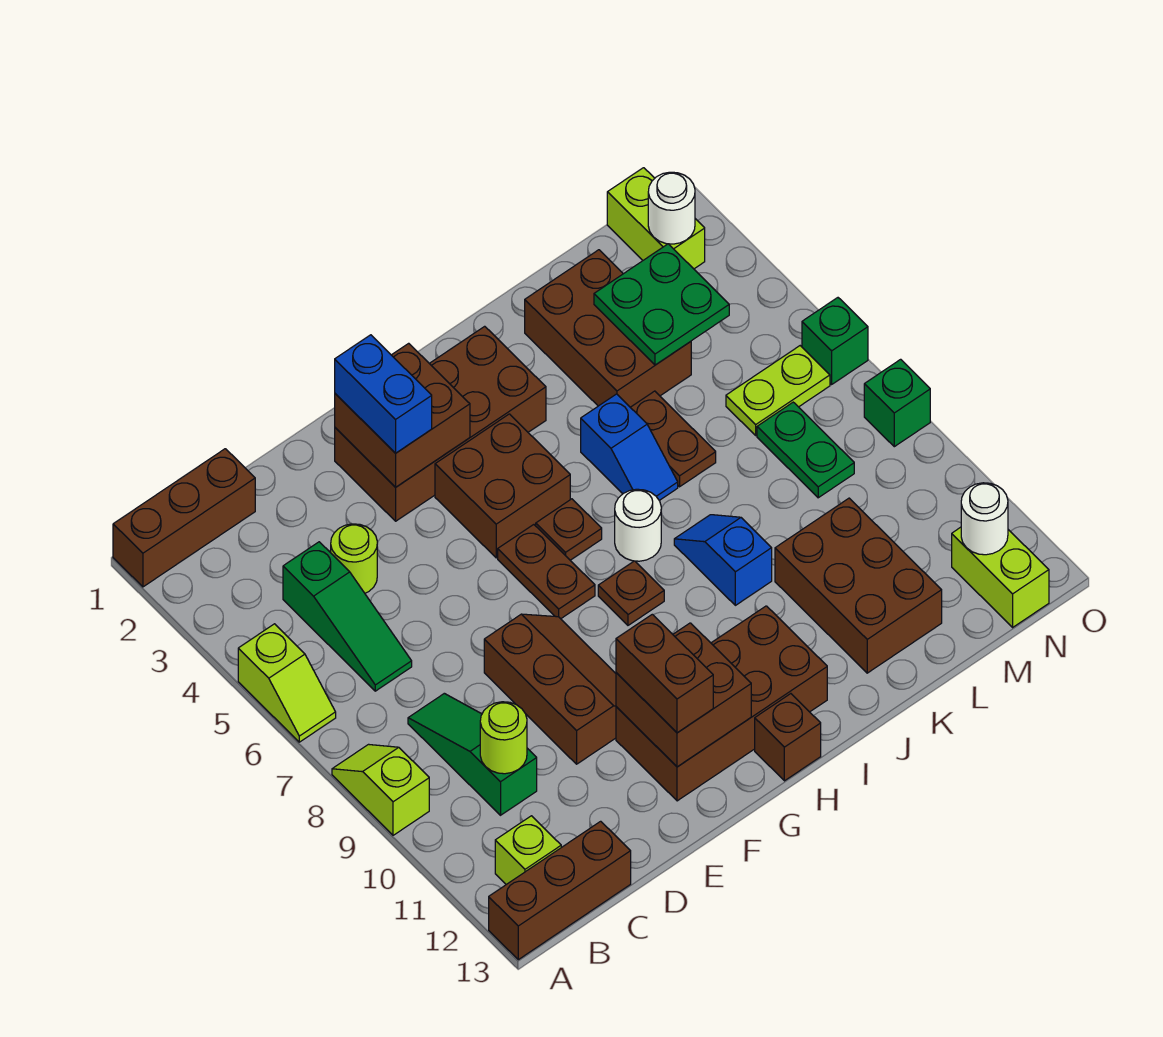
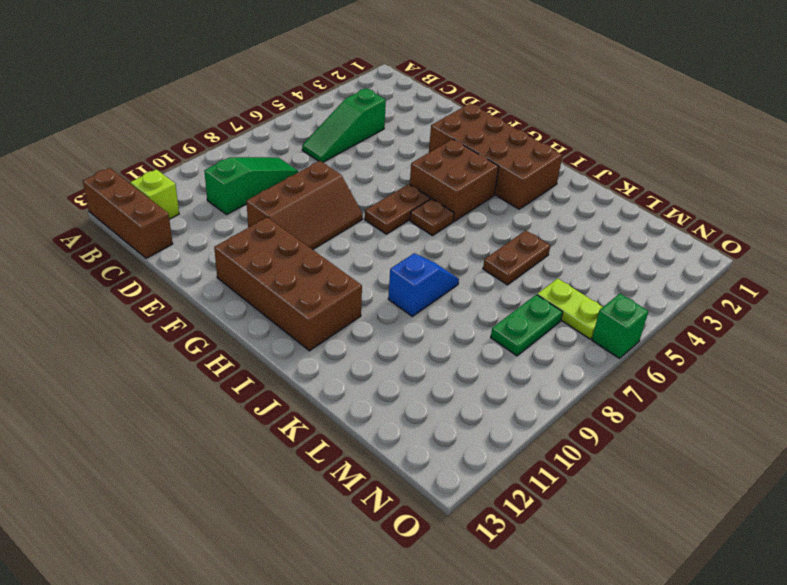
none -> brown brick A1:C1 level 1
none -> lime slope A5:A6 level 1 top 5
none -> lime slope A8:A9 level 1 top 9
none -> lime round brick D4 level 1

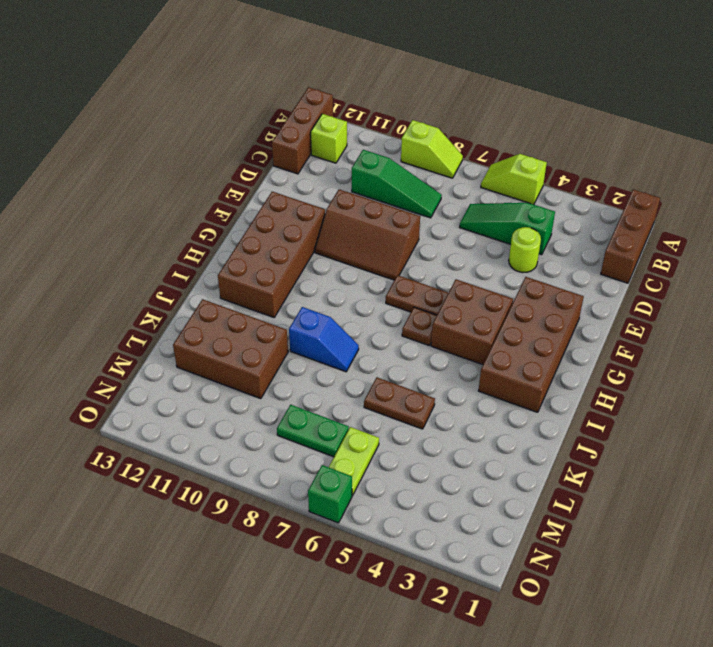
none -> brown plate H8 level 1
none -> brown brick H13 level 1
none -> white round brick I7 level 1
none -> blue slope J5:J6 level 1 top 5

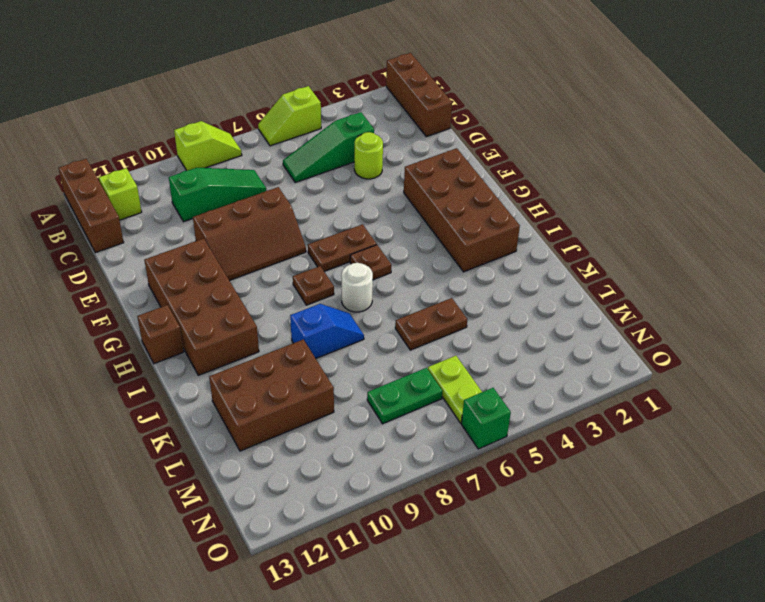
none -> brown brick G4:H5 level 1
none -> blue slope J5:J6 level 1 top 5
none -> brown brick K2:L4 level 1
none -> lime brick N1:N2 level 1

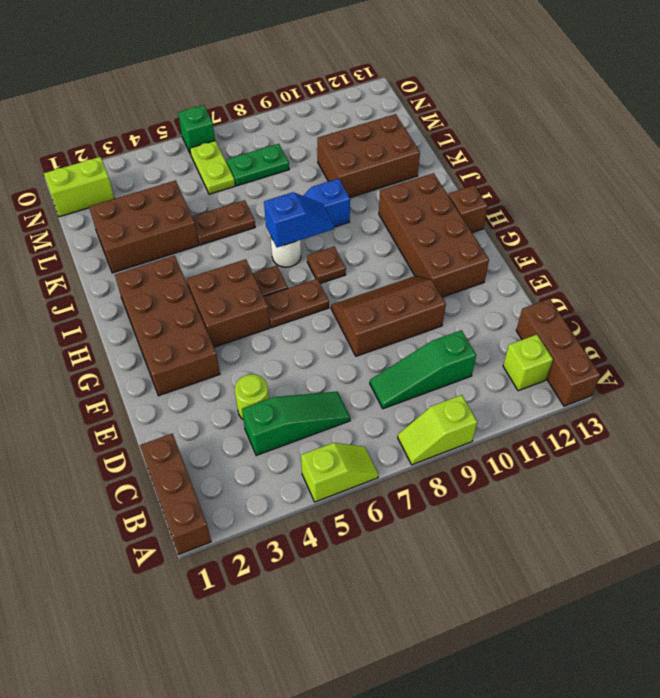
blue slope I7:I8 level 2 top 7 -> blue slope J5:J6 level 1 top 5
none -> lime brick N12:N13 level 1
none -> green brick O8 level 1
none -> lime round brick C10 level 2
none -> brown brick F2:G3 level 2

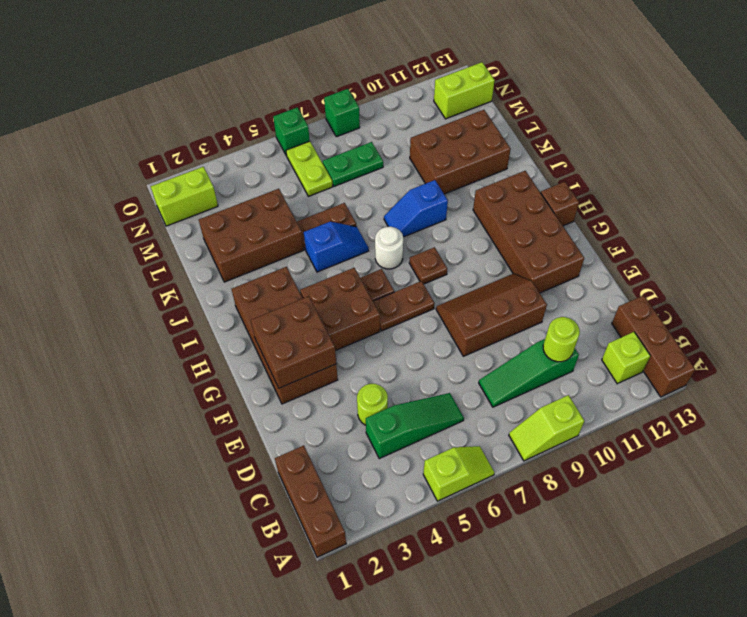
none -> brown brick F11:G12 level 2
none -> green plate L3:M4 level 2
none -> white round brick N2 level 2
none -> white round brick N12 level 2

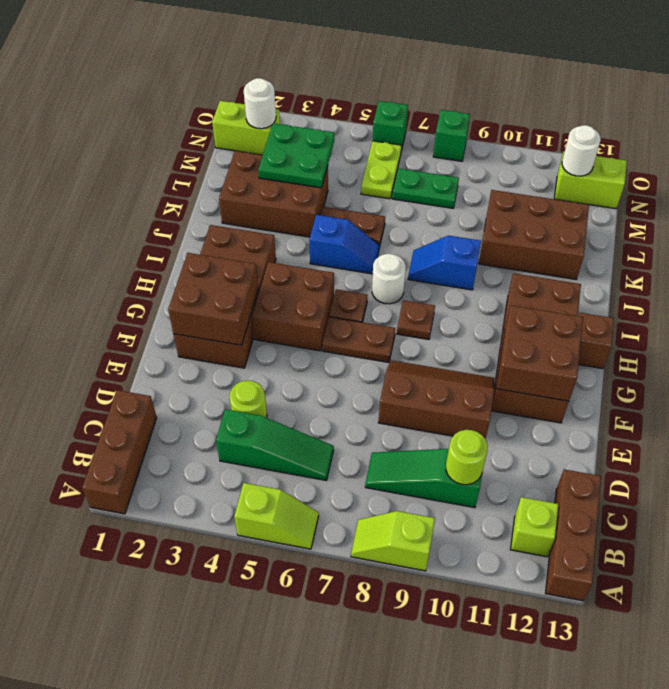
none -> blue brick F2:F3 level 3
none -> brown brick F11:F12 level 3

